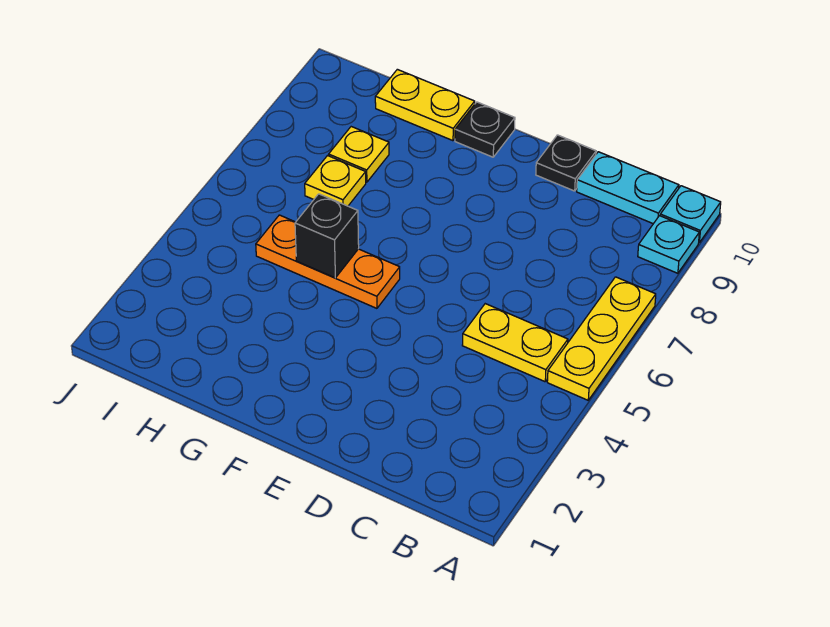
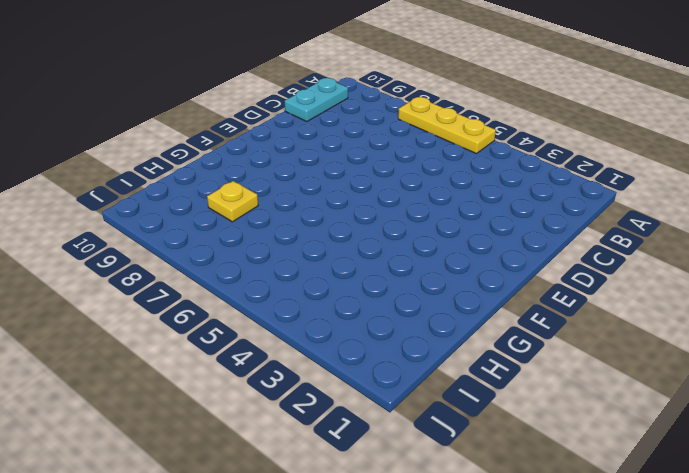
none -> cyan plate A9 level 1
none -> cyan plate A10 level 1
none -> yellow plate B5:C5 level 1

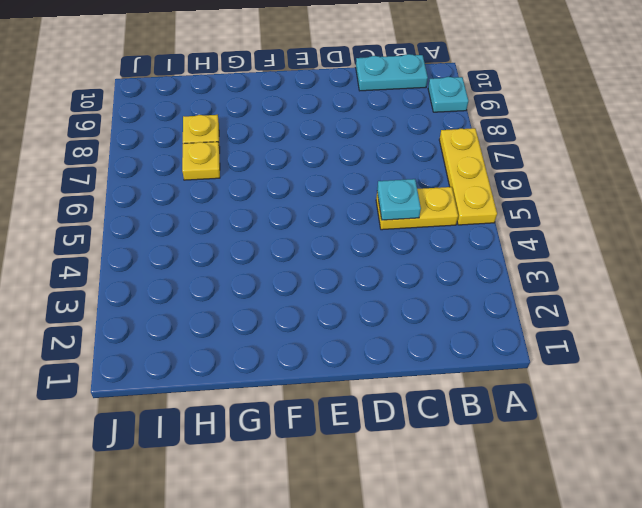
cyan plate C5 level 2 -> cyan plate A10 level 1
none -> black plate D10 level 1
none -> orange plate F5:H5 level 1
none -> black plate F10 level 1

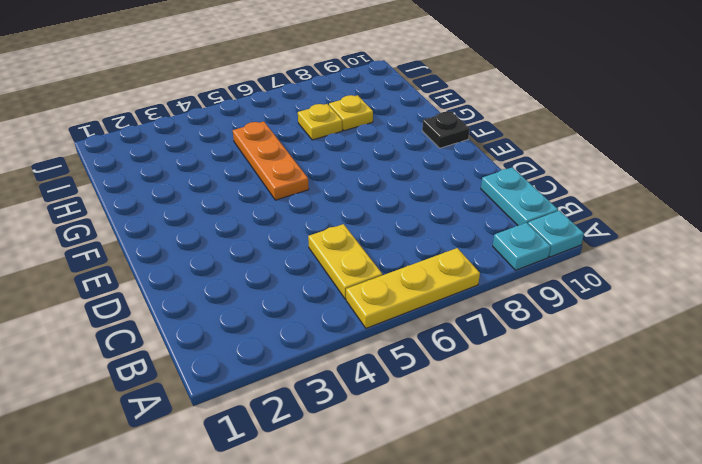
none -> black plate D10 level 1
none -> yellow plate G10:H10 level 1
none -> black brick G5 level 2

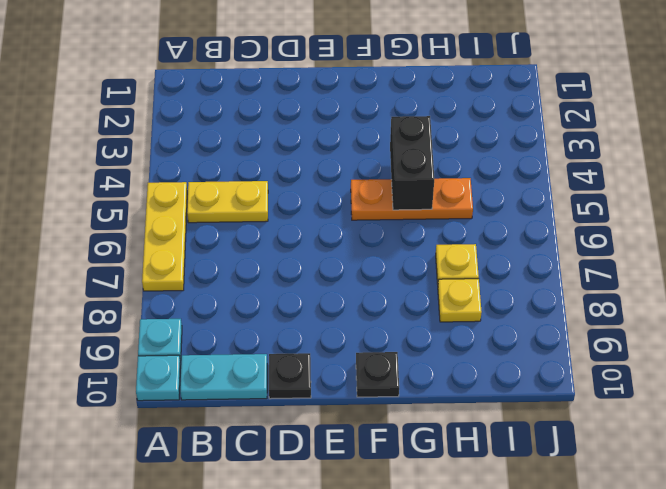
black brick G4:G5 level 2 -> black brick G5 level 2
none -> yellow plate G10:H10 level 1

